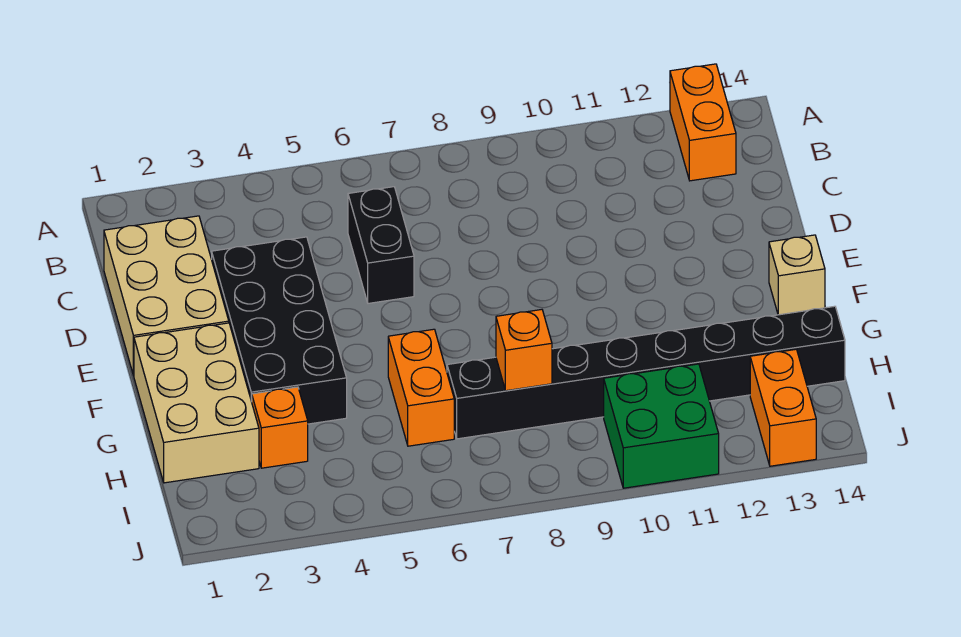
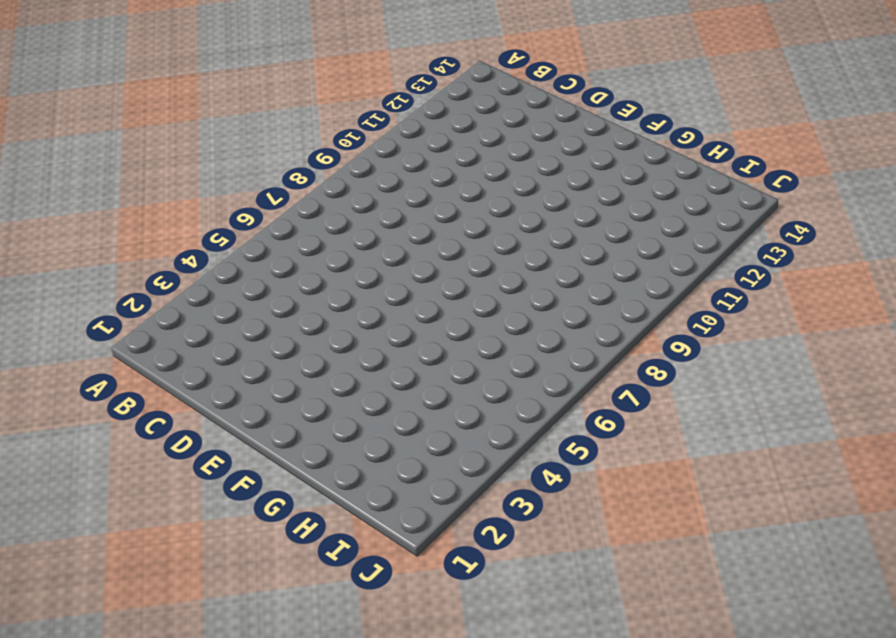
none -> orange brick A13:B13 level 1
none -> tan brick C1:E2 level 1
none -> black brick C6:D6 level 1

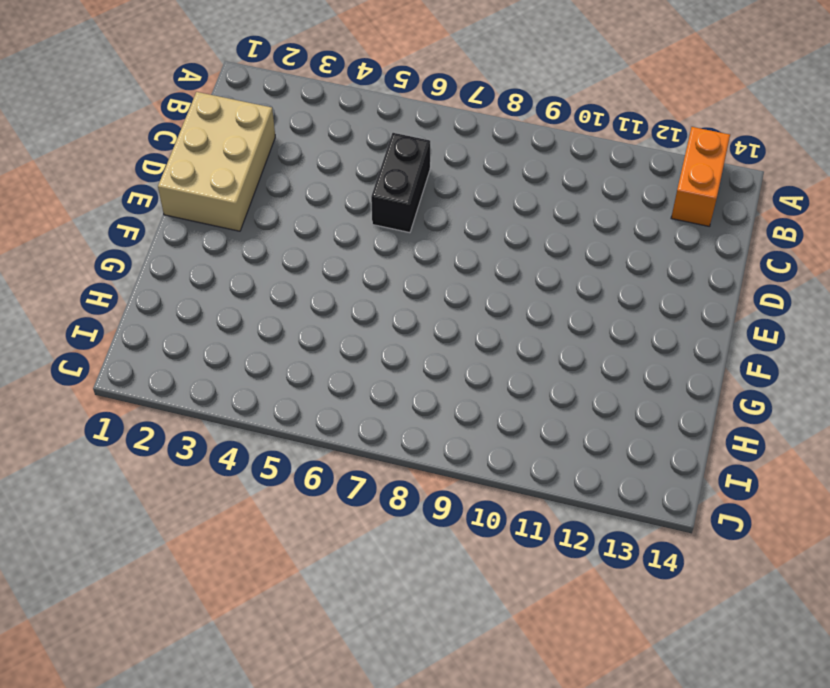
none -> black brick D3:G4 level 1
none -> tan brick F1:H2 level 1
none -> tan brick F14 level 1

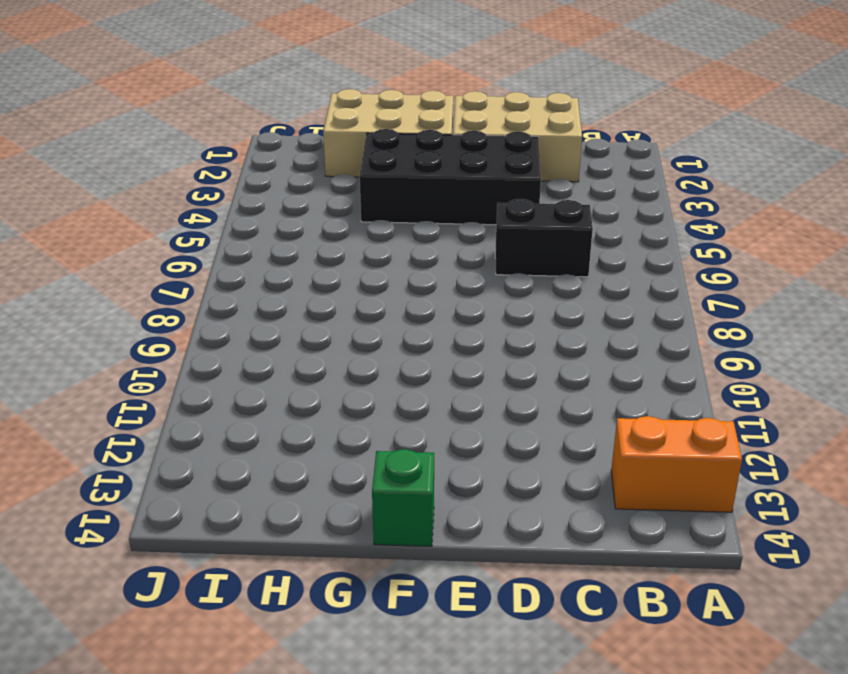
green brick F14 level 1 -> tan brick F14 level 1
none -> orange brick G6:H6 level 1
none -> orange brick H3 level 1
none -> black brick H7:H14 level 1

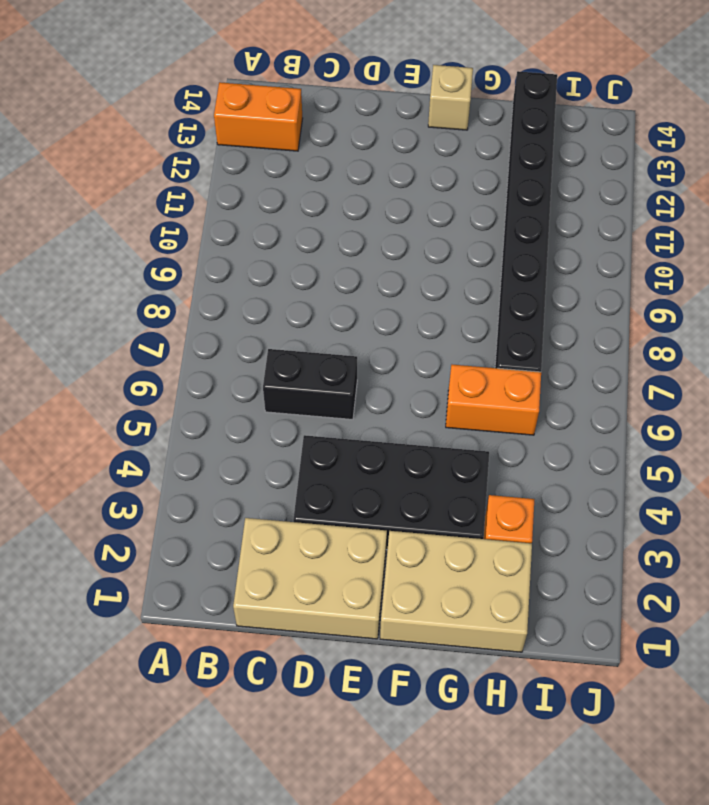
none -> green brick I10:J11 level 1
none -> orange brick I13:J13 level 1
none -> orange brick H8 level 2

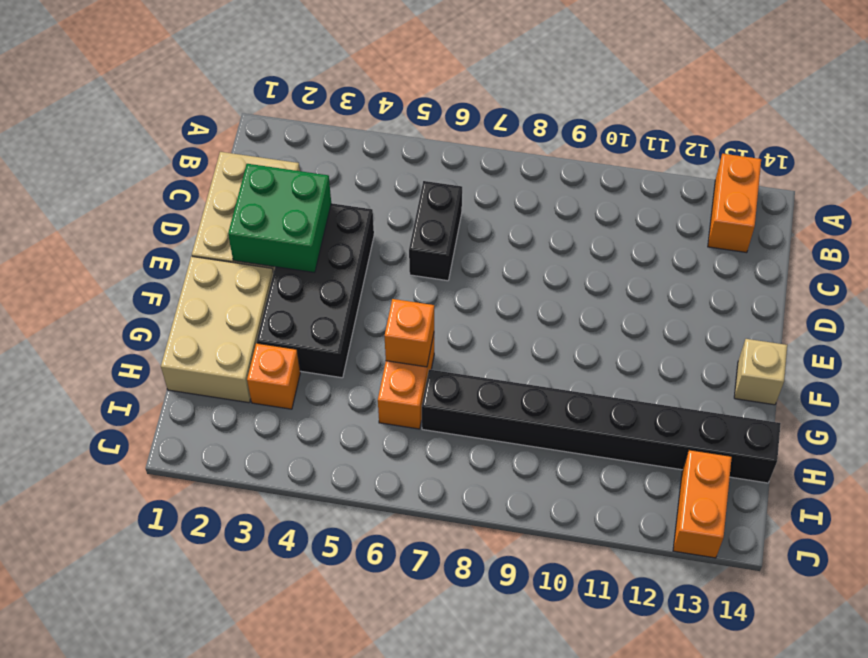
green brick D2:E3 level 2 -> green brick I10:J11 level 1
orange brick G6 level 2 -> orange brick H8 level 2

